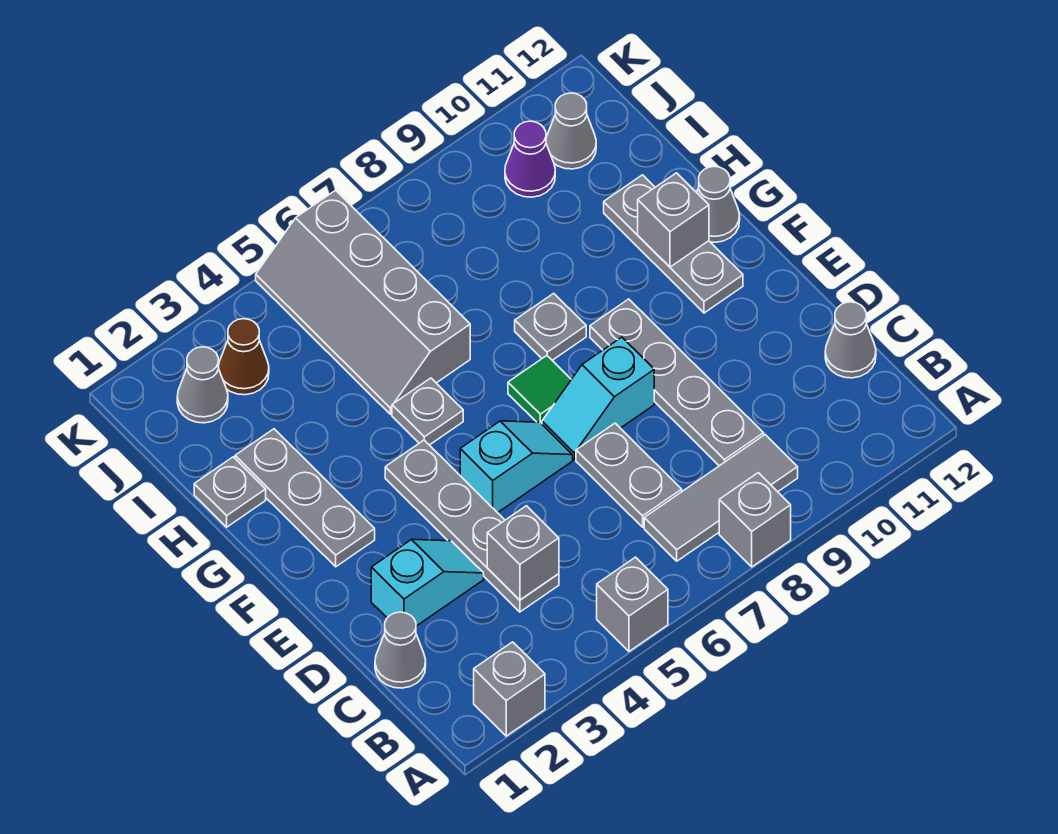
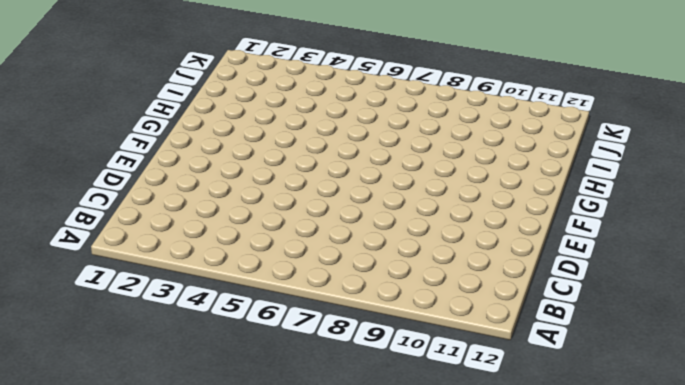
none -> grey brick A2 level 1
none -> grey brick A5 level 1
none -> grey brick A8 level 1

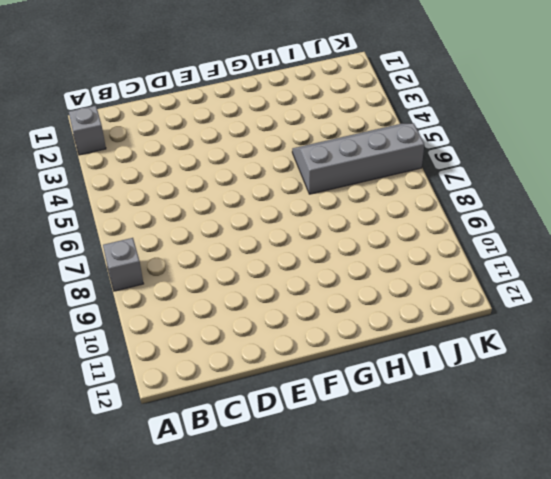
none -> grey brick A5 level 1
none -> grey tile B7:B9 level 1
none -> grey cone C1 level 1

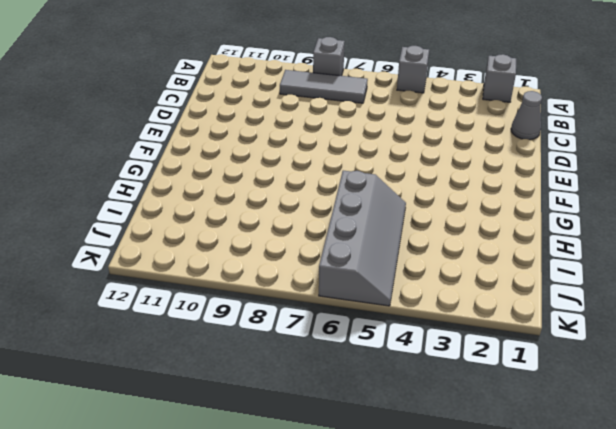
none -> grey plate C4:F4 level 1
none -> grey plate C7:D7 level 1
none -> grey plate C9:F9 level 1

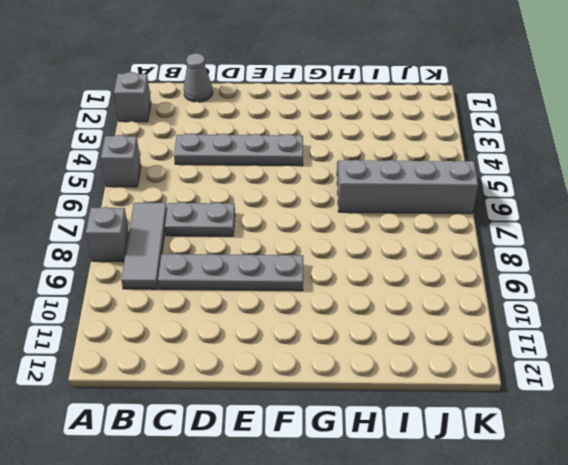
none -> grey cone C12 level 1
none -> cyan slope D2:D3 level 1 top 2
none -> cyan slope E5:E6 level 1 top 5

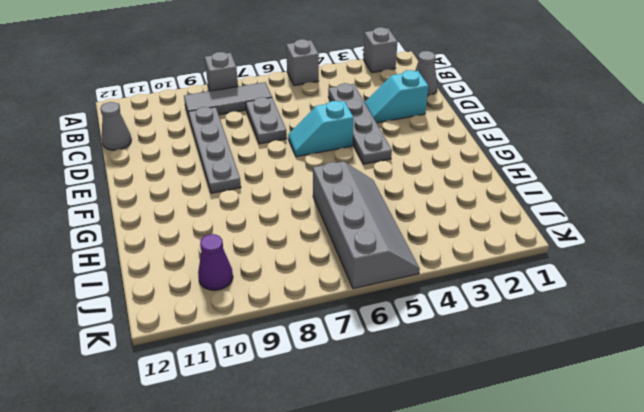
none -> cyan slope E7:E8 level 1 top 8
none -> grey plate F2:H2 level 1
none -> green tile F7 level 1

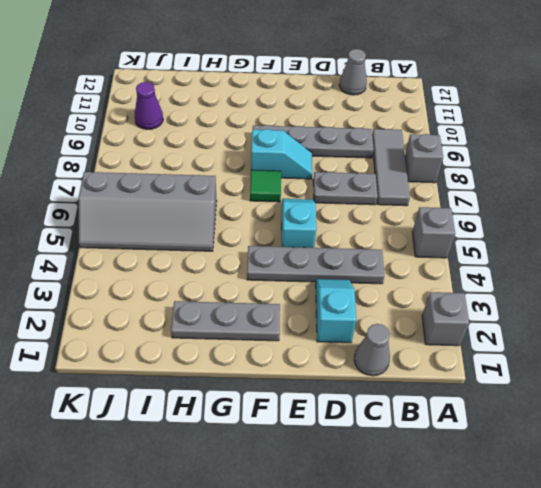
cyan slope E8:F8 level 1 top F -> cyan slope E7:E8 level 1 top 8
none -> grey plate F11:H11 level 1
none -> grey plate G5 level 1
none -> grey plate G8 level 1

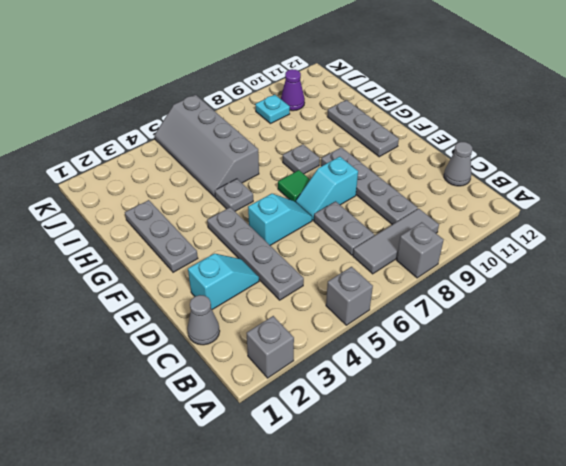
cyan plate J9 level 1 -> none
none -> grey cone G12 level 1
none -> grey plate H1 level 1
none -> grey cone J2 level 1

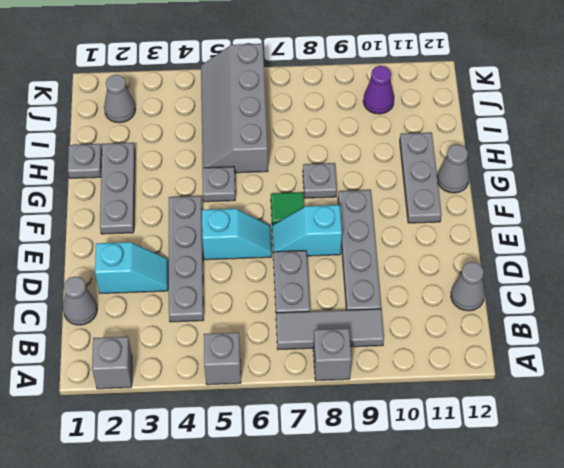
none -> brown cone J3 level 1
none -> grey cone J11 level 1
none -> grey brick C4 level 2

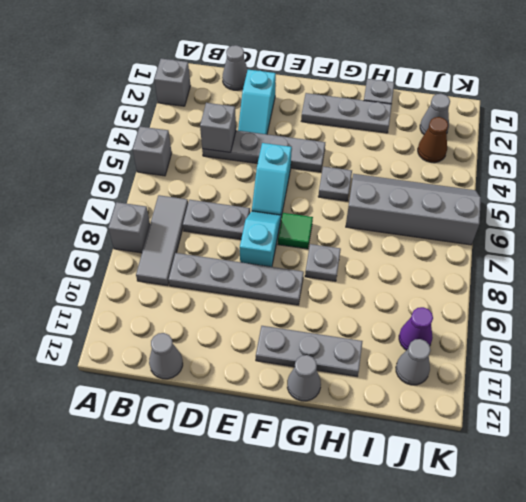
none -> grey brick G11 level 2

